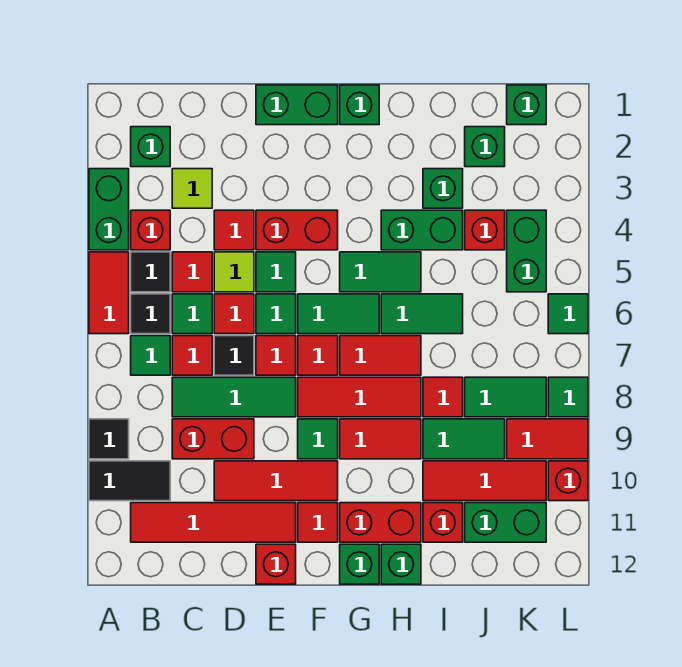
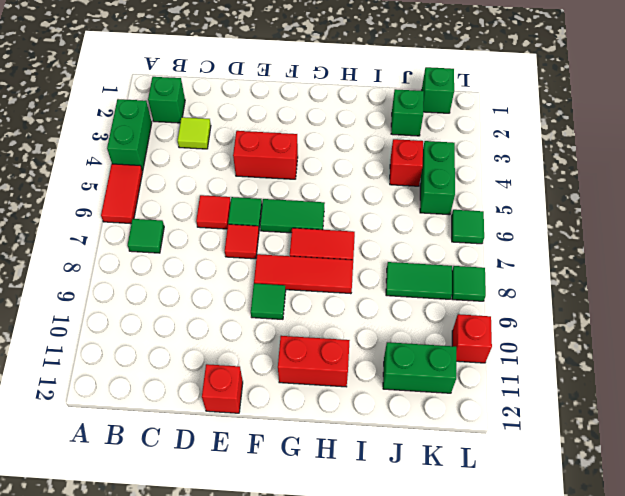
none -> black tile A9 level 1
none -> black tile A10:B10 level 1
none -> red brick B4 level 1
none -> black tile B5 level 1

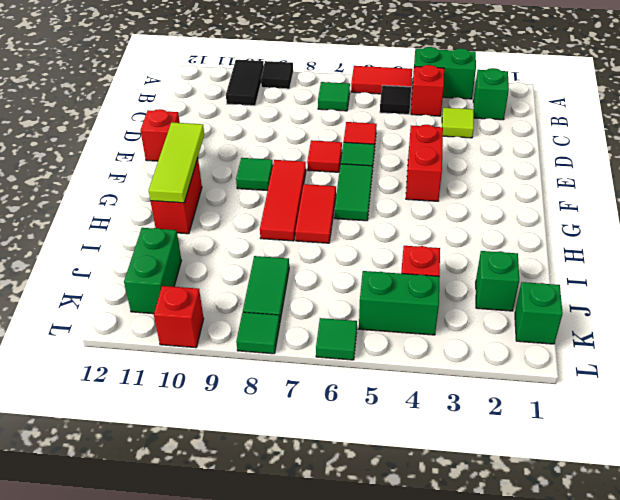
lime tile F11:H11 level 2 -> none
none -> black tile B6 level 1
none -> red tile B11:E11 level 1
none -> red tile C5 level 1
none -> green tile C6 level 1

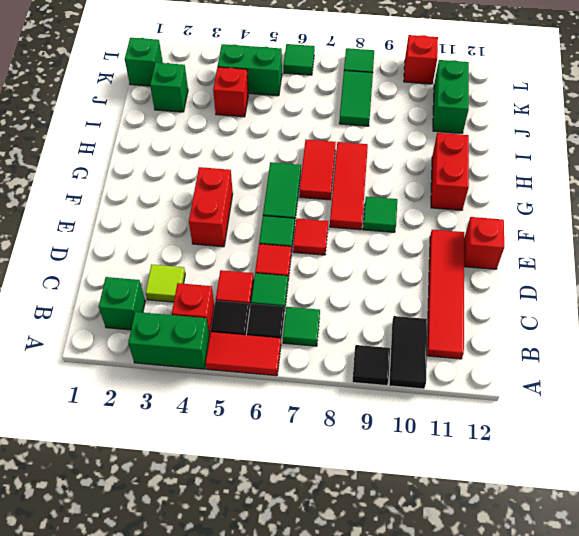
none -> red tile C7 level 1
none -> green tile C8:E8 level 1
none -> red brick C9:D9 level 1
none -> red tile D4 level 1

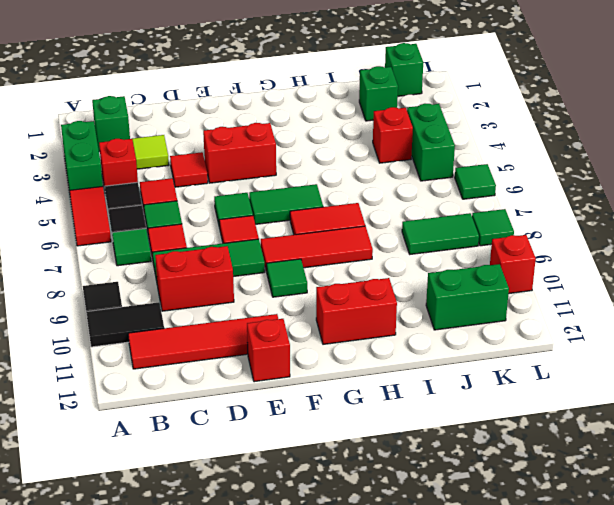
none -> lime tile D5 level 1
none -> red tile D6 level 1
none -> black tile D7 level 1
none -> red tile D10:F10 level 1

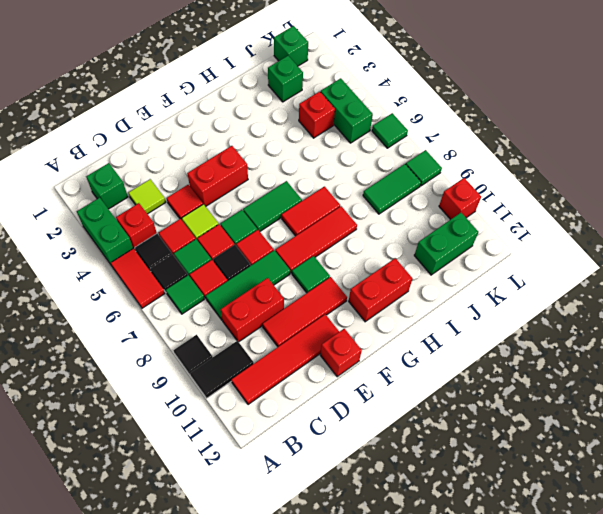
none -> green brick E1:F1 level 1
none -> green tile E5 level 1
none -> red tile F7 level 1
none -> red tile F11 level 1

